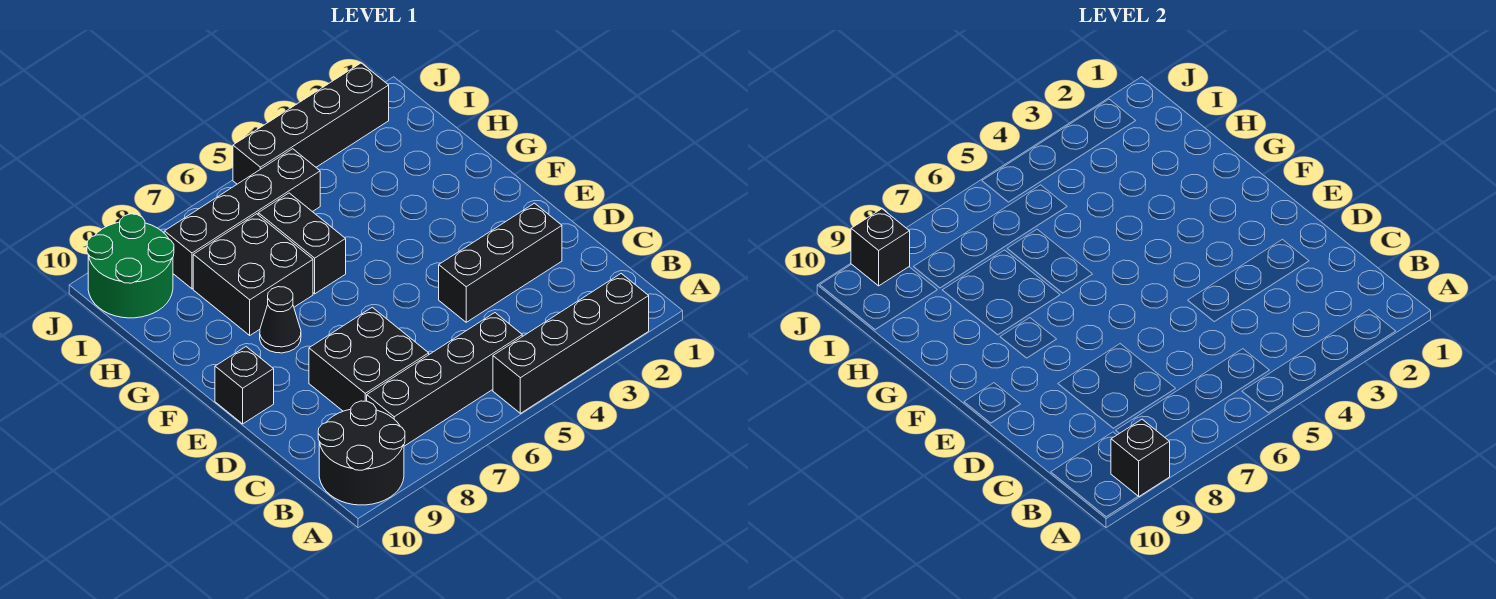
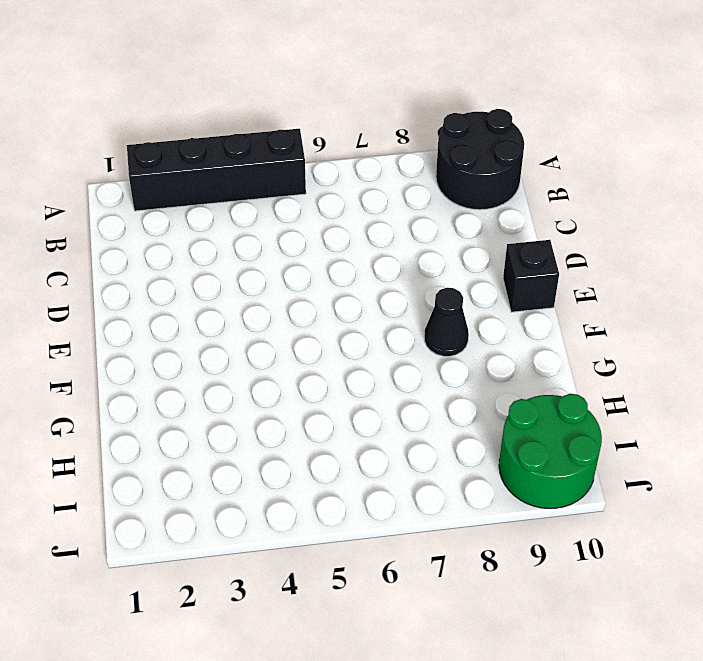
none -> black brick B5:B8 level 1
none -> black brick C7:D8 level 1
none -> black brick D2:D4 level 1

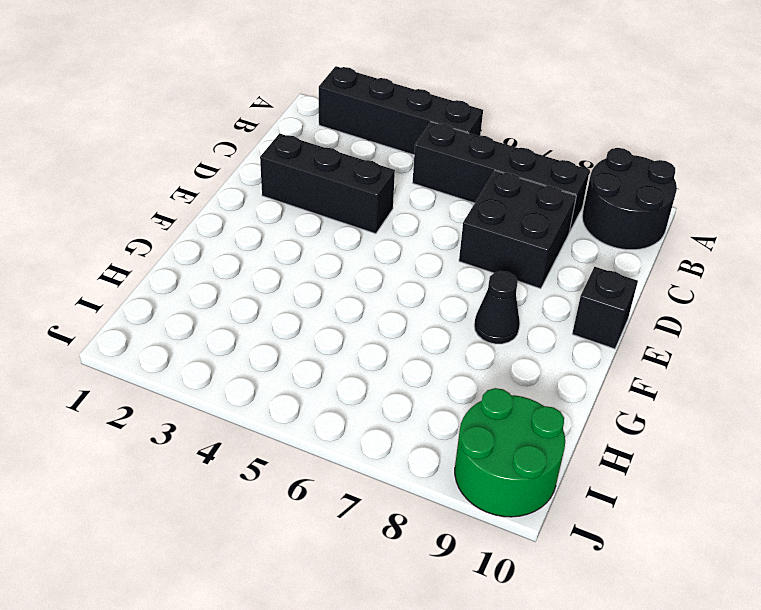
none -> black brick G6:H6 level 1
none -> black brick G7:H8 level 1
none -> black brick I5:I8 level 1

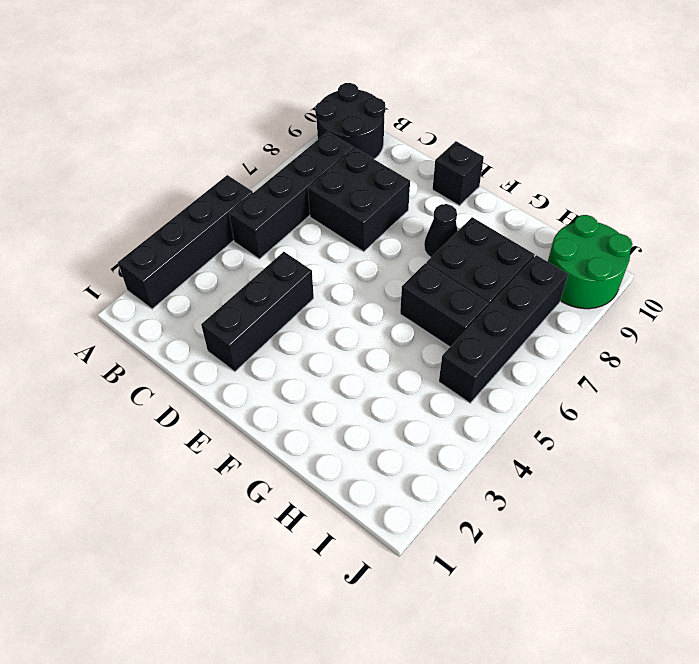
none -> black brick J2:J5 level 1
none -> black brick A9 level 2
none -> black brick J9 level 2

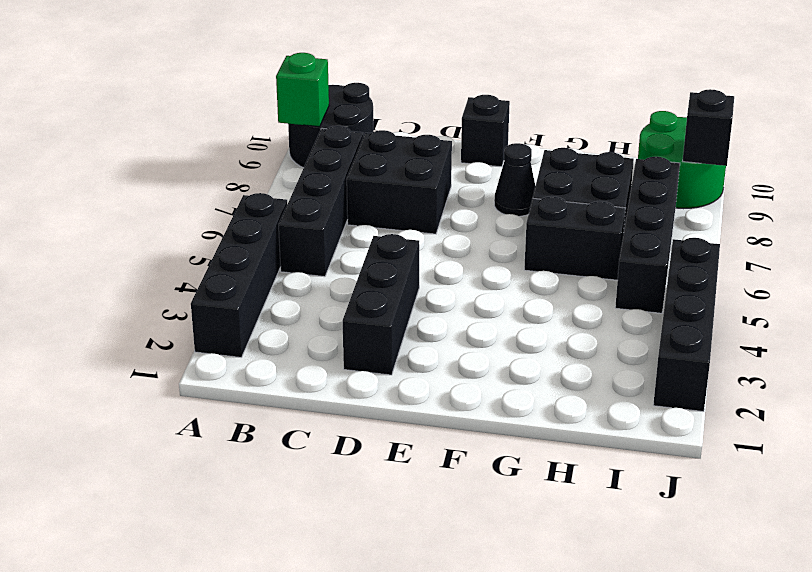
green brick A9 level 2 -> black brick A9 level 2

